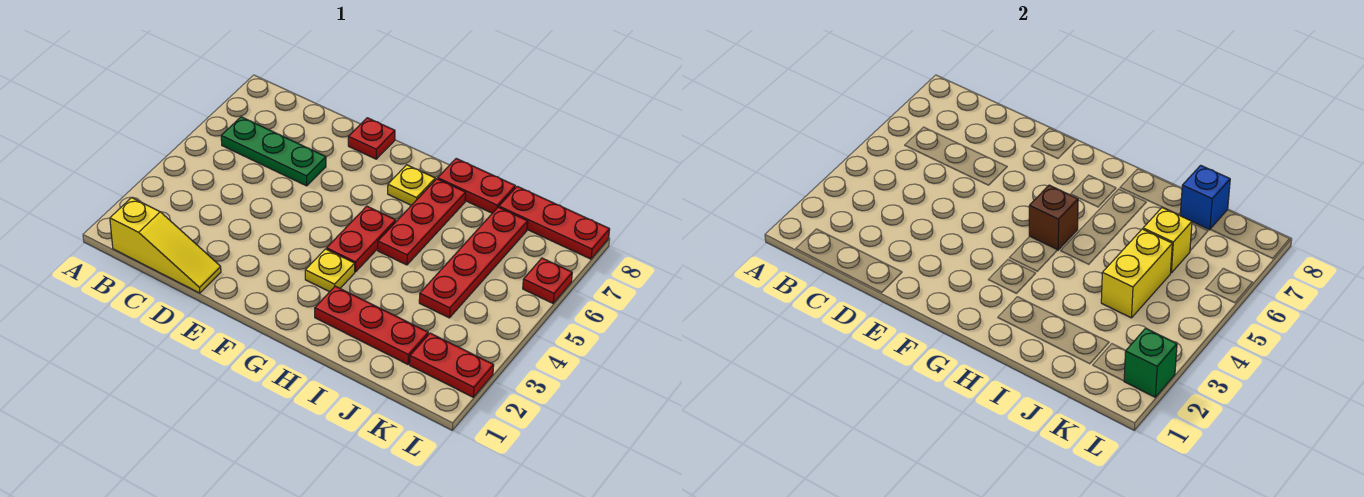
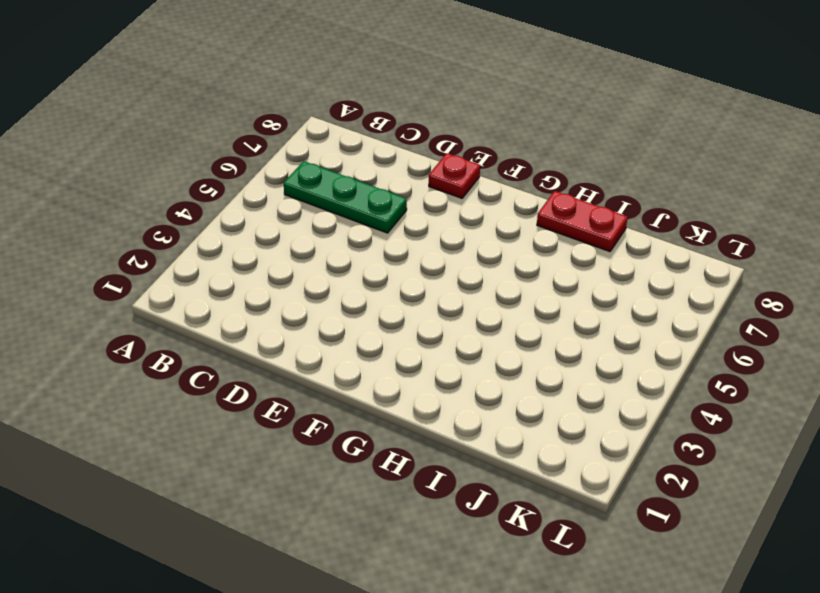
none -> yellow slope B1:D1 level 1 top B
none -> yellow plate G3 level 1
none -> red plate G4:G5 level 1

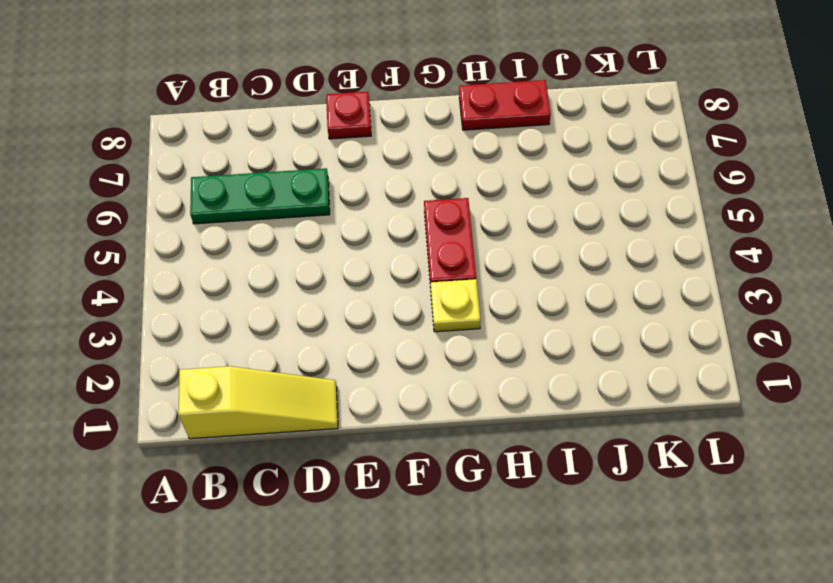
none -> yellow plate G7 level 1
none -> red plate H2:J2 level 1
none -> red plate H5:H7 level 1

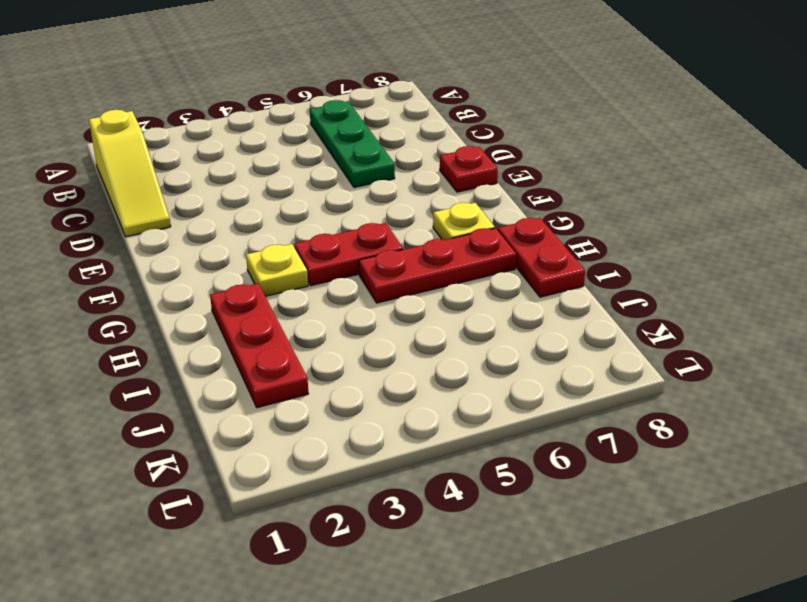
none -> red plate J4:J7 level 1
none -> red plate J8:L8 level 1
none -> red plate K2:L2 level 1

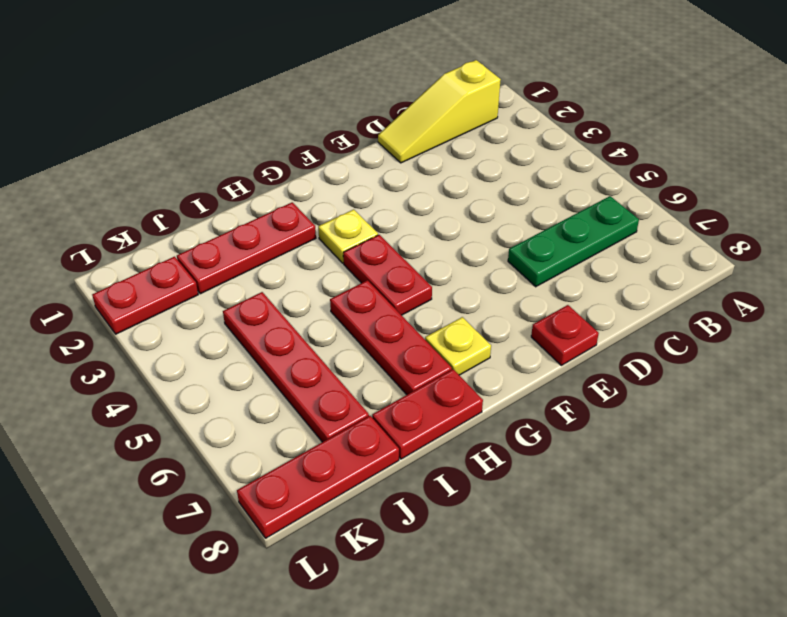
none -> red plate L6 level 1
none -> brown brick G5 level 2
none -> yellow brick J4:J5 level 2

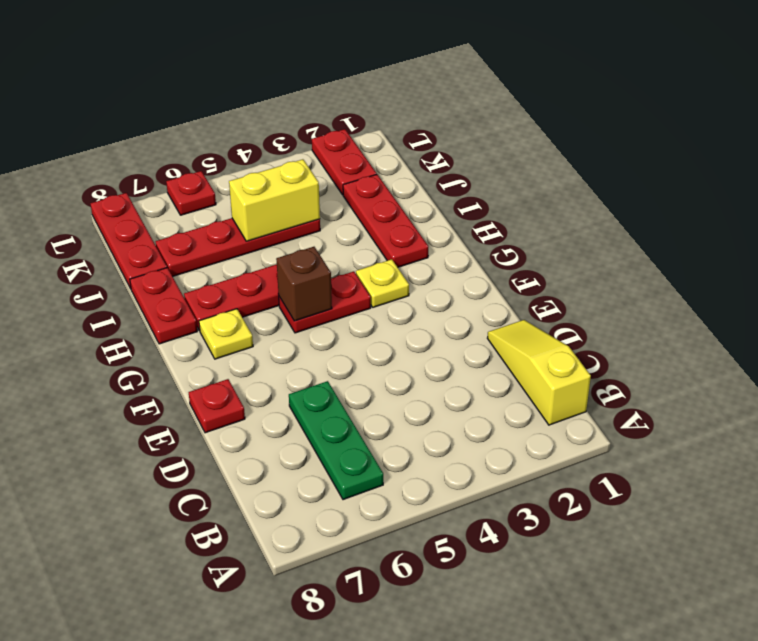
none -> yellow brick J6 level 2
none -> blue brick J8 level 2
none -> green brick L2 level 2

